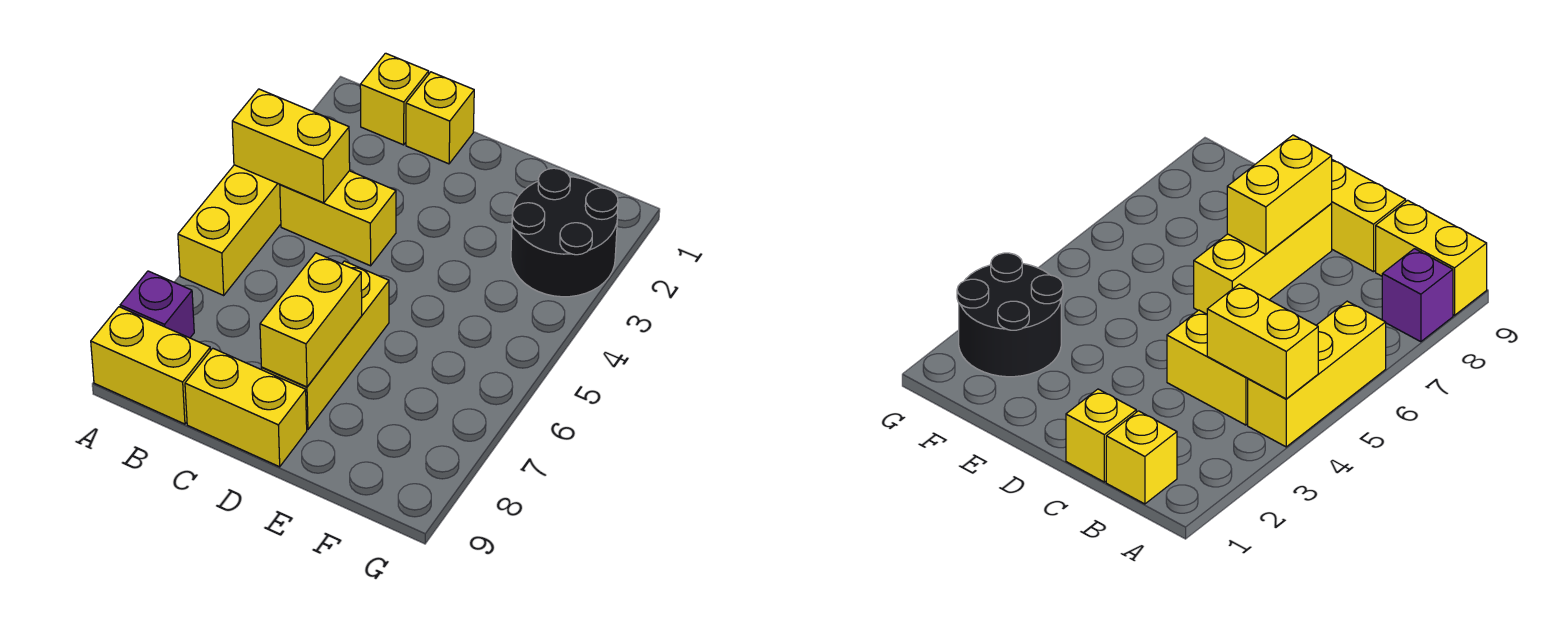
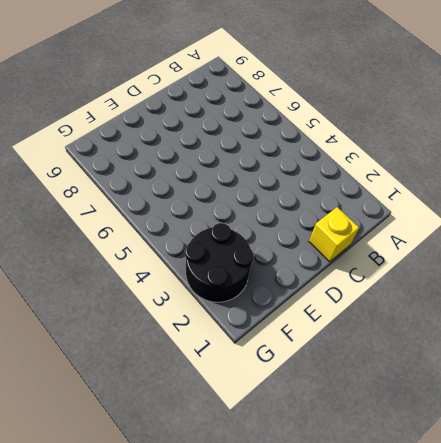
none -> yellow brick A4:A6 level 1
none -> purple brick A8 level 1

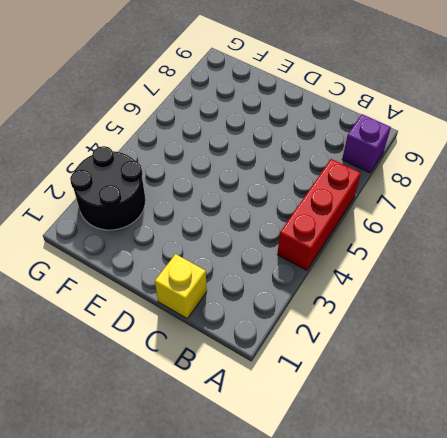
red brick A4:A6 level 1 -> yellow brick A4:A6 level 1
none -> yellow brick A9:B9 level 1
none -> yellow brick B1 level 1

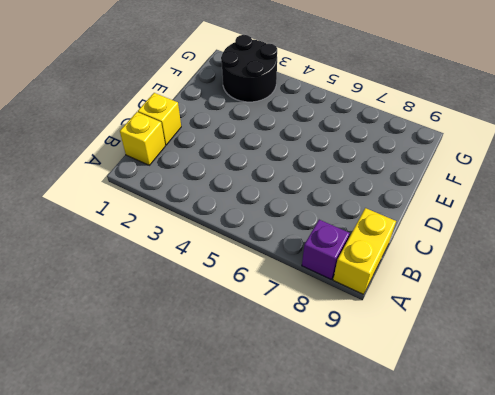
none -> yellow brick A4:A6 level 1
none -> yellow brick B4:C4 level 1

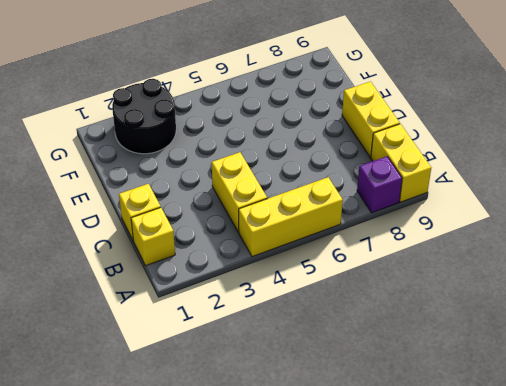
none -> yellow brick D6:D8 level 1
none -> yellow brick A4:B4 level 2

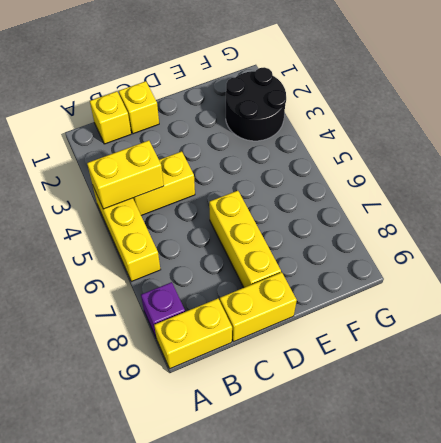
none -> yellow brick D7:D8 level 2

